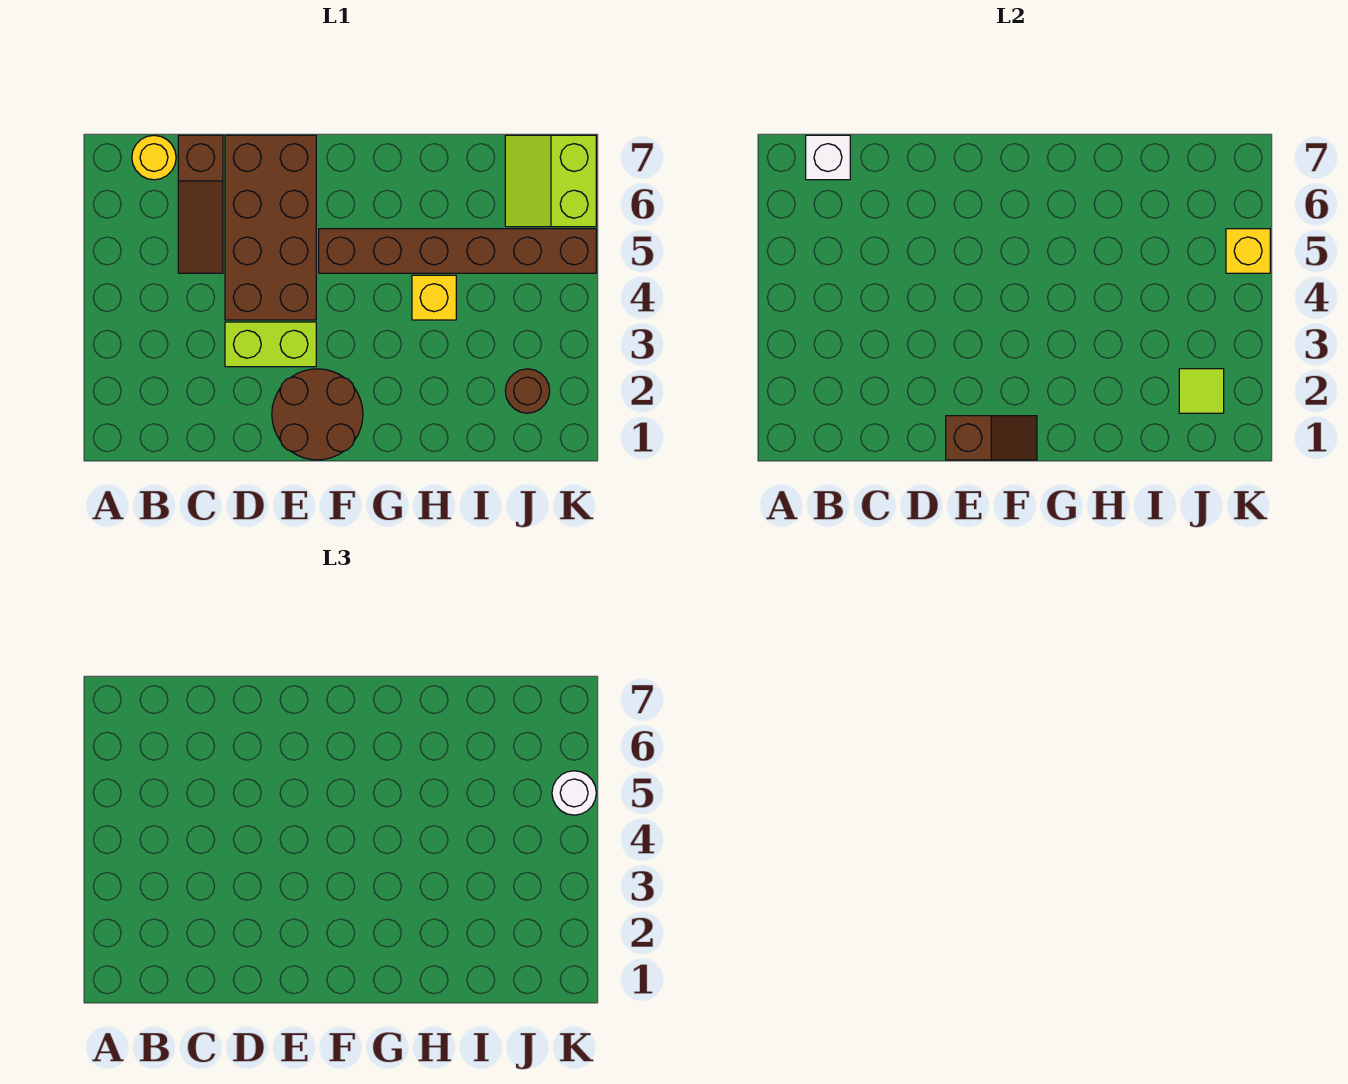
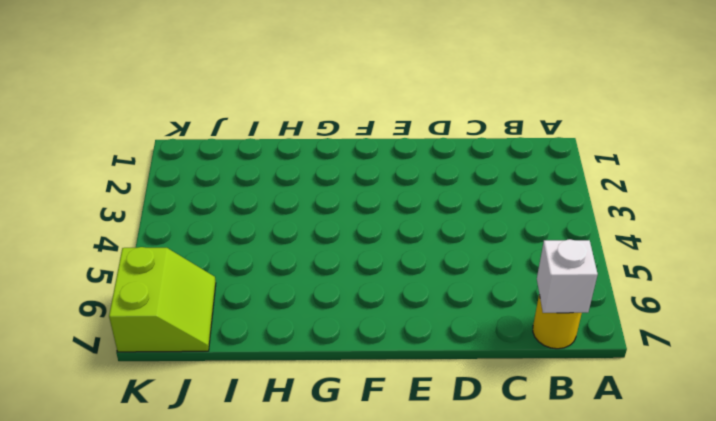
none -> brown slope C5:C7 level 1 top 7
none -> lime brick D3:E3 level 1
none -> brown brick D4:E7 level 1

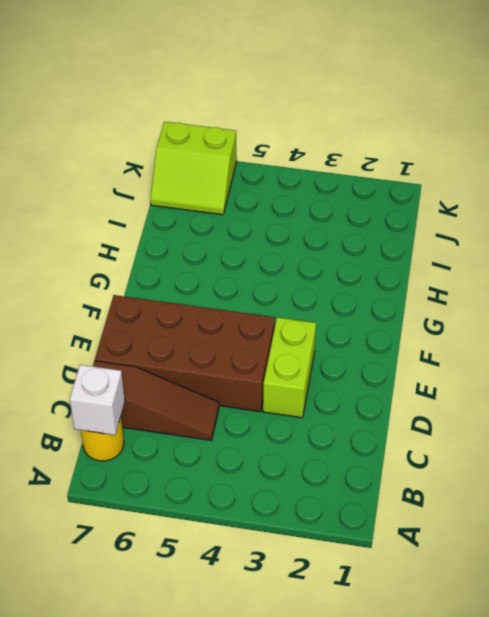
none -> brown round brick E1:F2 level 1
none -> brown brick F5:K5 level 1
none -> yellow brick H4 level 1

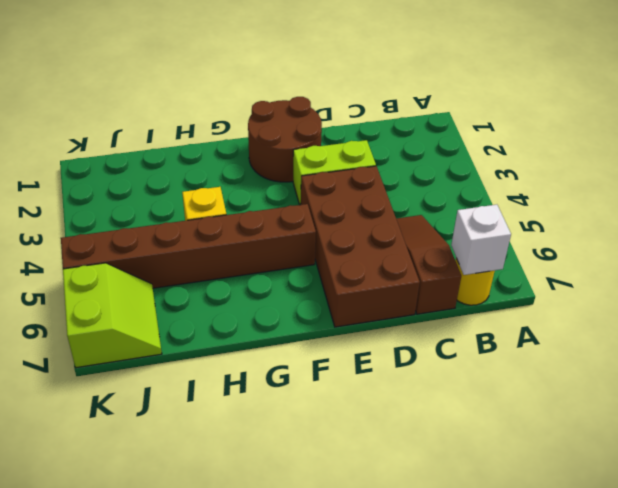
none -> brown round brick J2 level 1
none -> brown slope E1:F1 level 2 top E
none -> lime tile J2 level 2

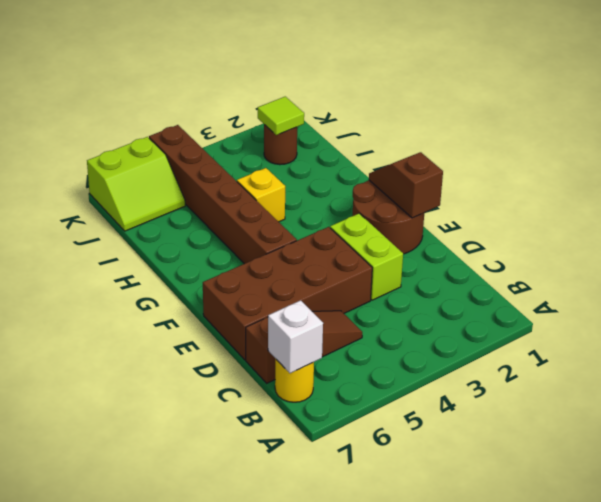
none -> yellow brick K5 level 2
none -> white round brick K5 level 3

